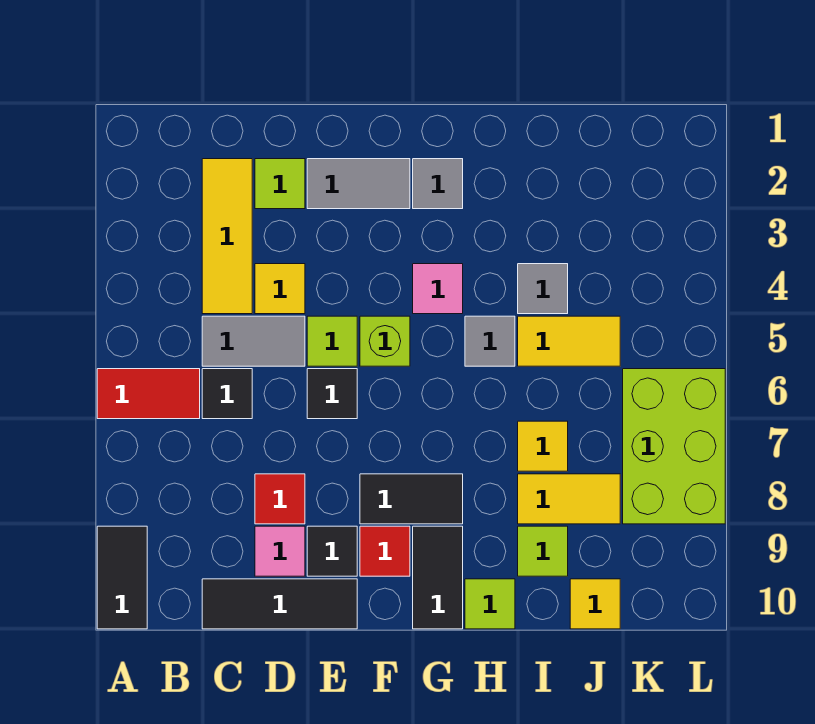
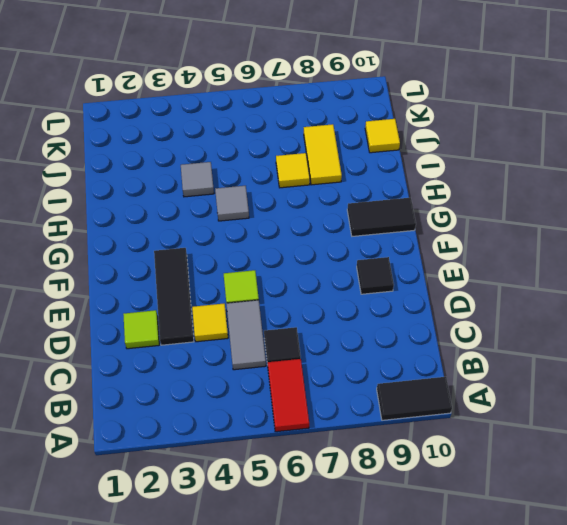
black tile D3:F3 level 1 -> black tile C10:E10 level 1
none -> yellow tile C2:C4 level 1
none -> red tile D8 level 1
none -> pink tile D9 level 1

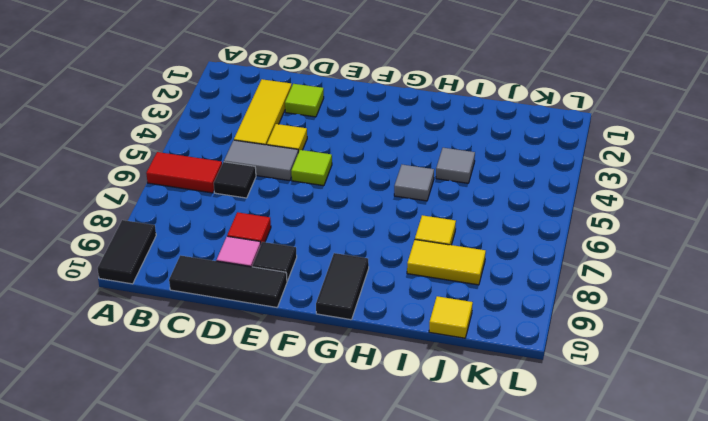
none -> grey tile E2:F2 level 1
none -> black tile E6 level 1
none -> lime brick F5 level 1

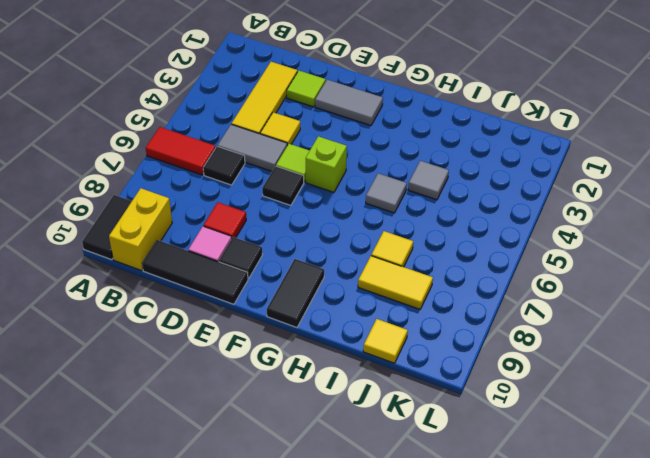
yellow brick B9:B10 level 1 -> none
none -> black tile F8:G8 level 1
none -> red tile F9 level 1
none -> grey tile G2 level 1

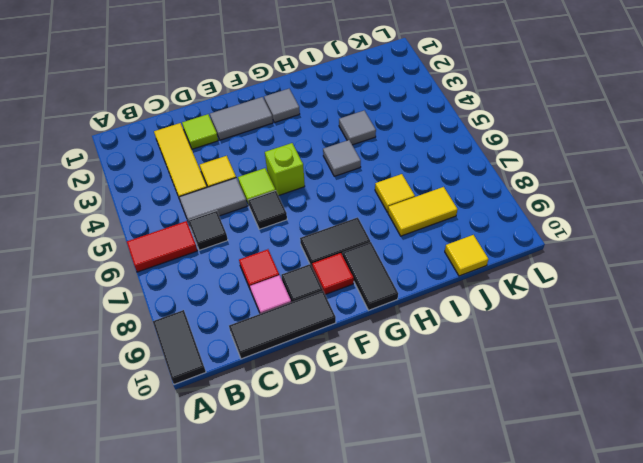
none -> pink tile G4 level 1
none -> lime tile H10 level 1
none -> yellow tile I5:J5 level 1

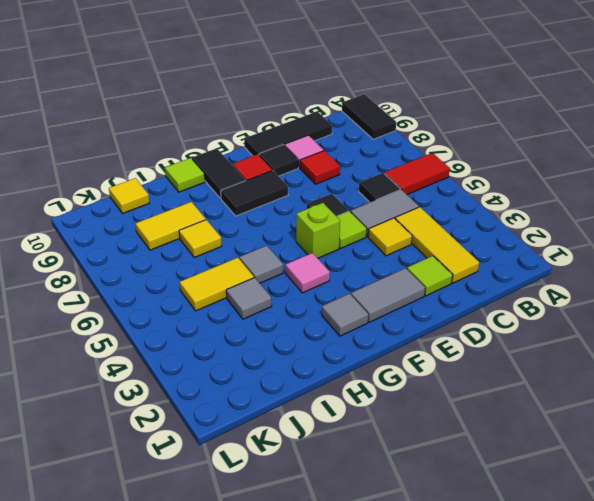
none -> lime tile I9 level 1
none -> lime brick K6:L8 level 1

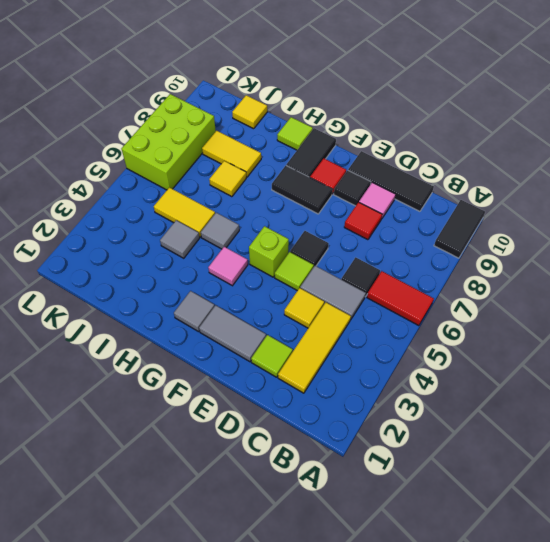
none -> lime tile I9 level 1

